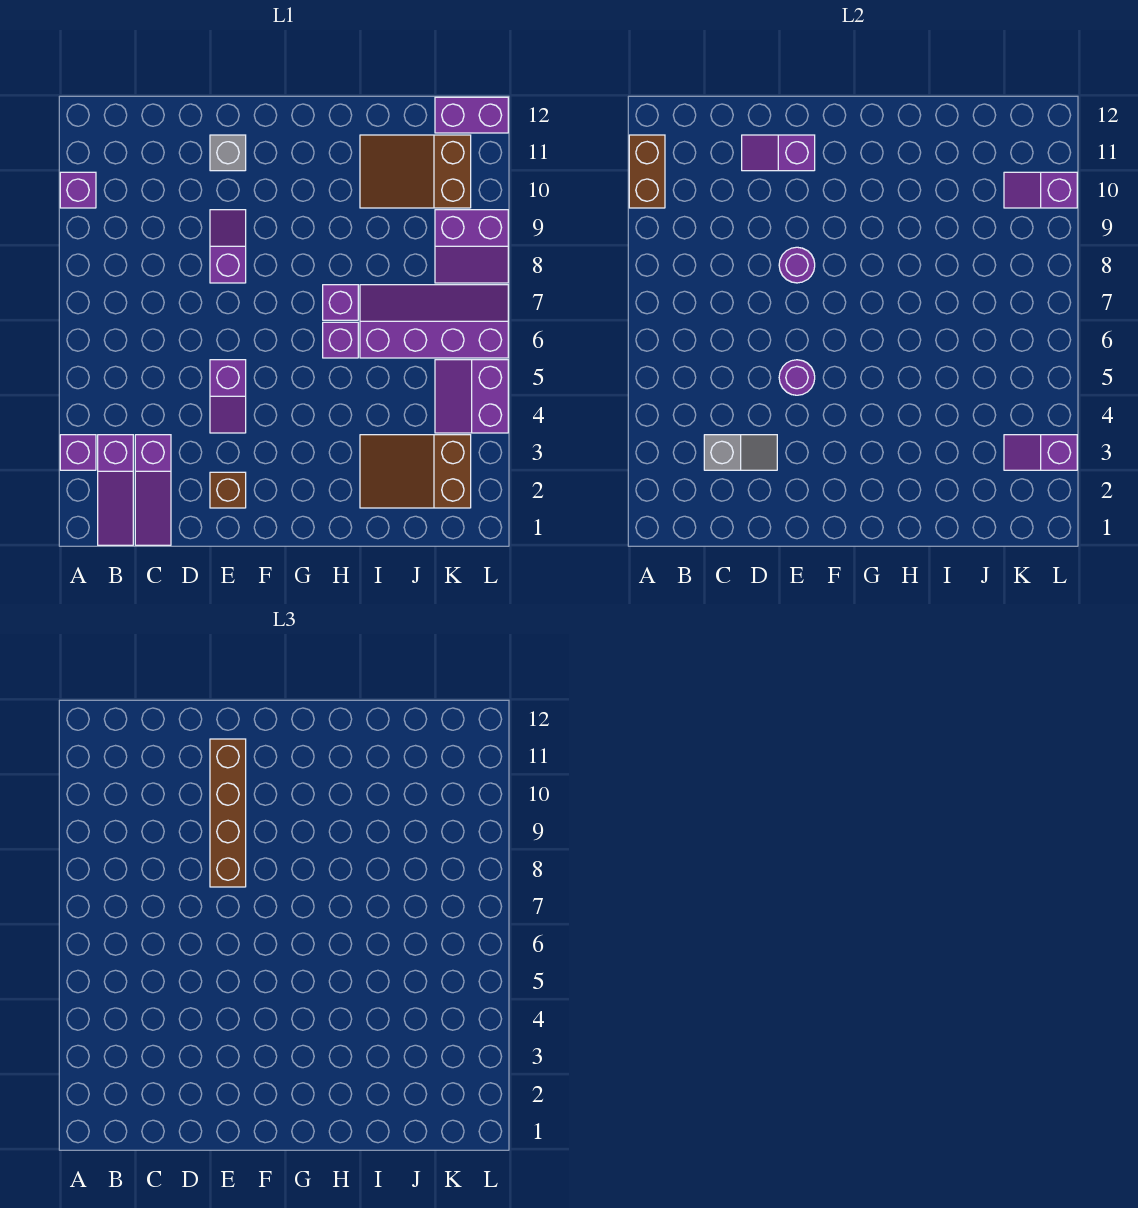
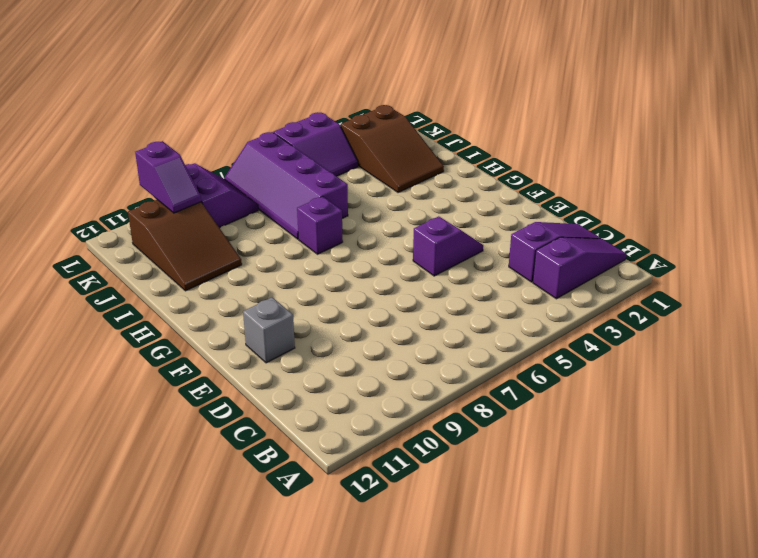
none -> purple brick A3 level 1
none -> purple brick A10 level 1
none -> brown brick E2 level 1

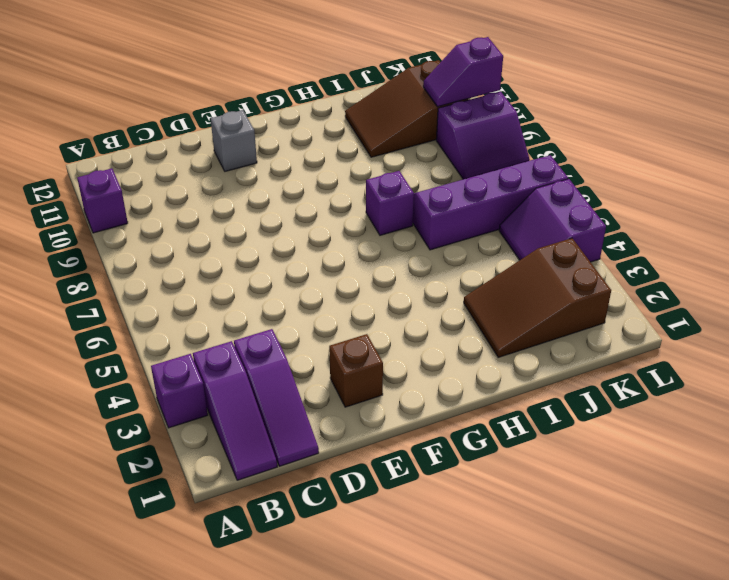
none -> purple slope E4:E5 level 1 top 5
none -> purple slope E8:E9 level 1 top 8
none -> purple brick H6 level 1

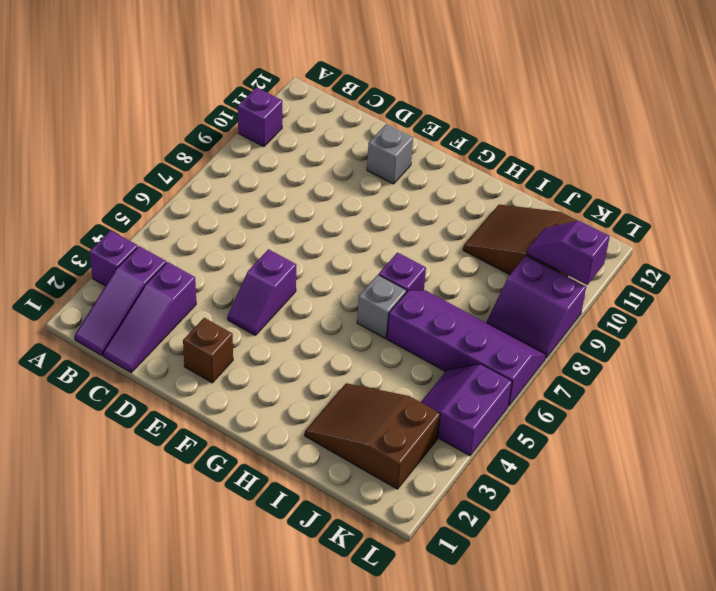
grey brick H6 level 1 -> purple brick H6 level 1
none -> purple slope E8:E9 level 1 top 8
none -> purple brick K12:L12 level 1
none -> brown brick A10:A11 level 2

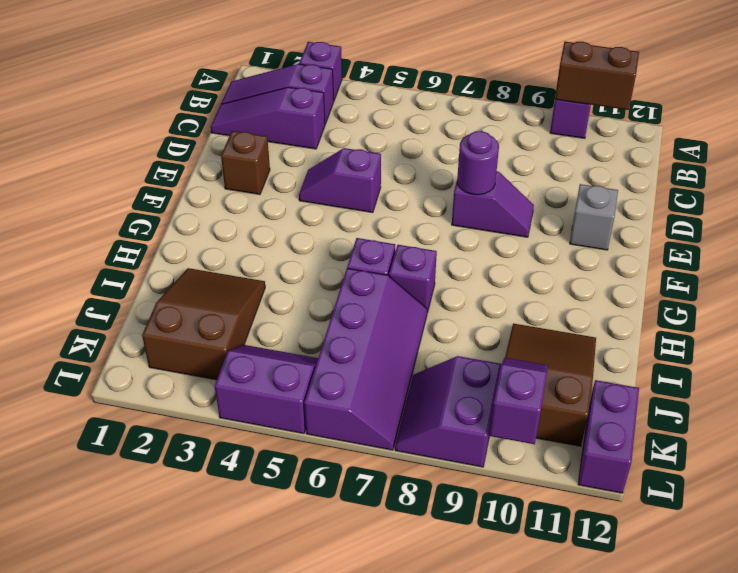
none -> grey slope C3:D3 level 2 top C
none -> purple slope D11:E11 level 2 top E
none -> purple round brick E5 level 2

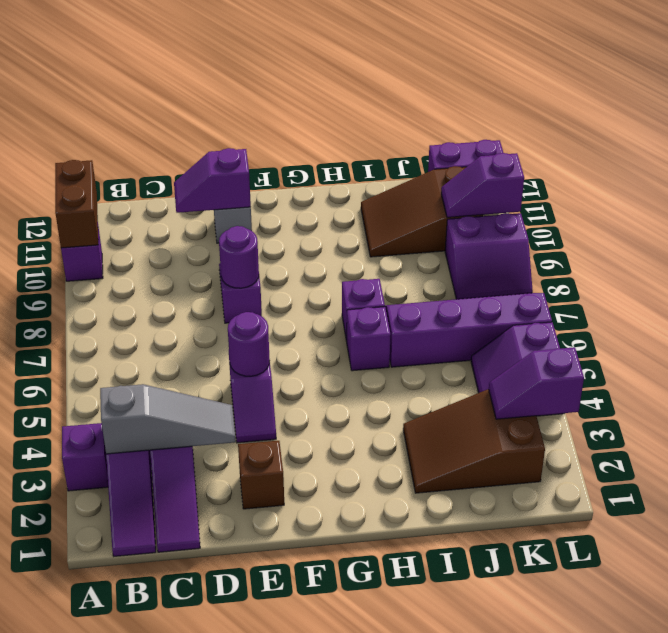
grey slope B3:D3 level 2 top B -> grey slope C3:D3 level 2 top C
none -> brown brick E8:E11 level 3

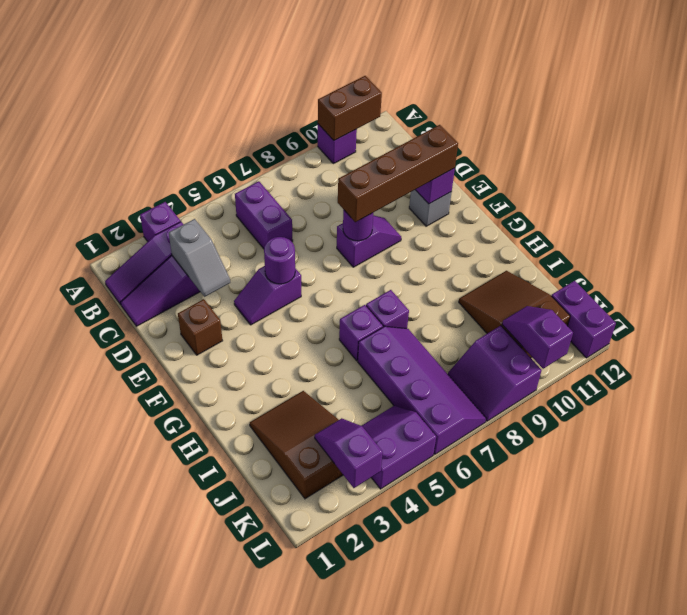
purple brick B6:C6 level 1 -> none

